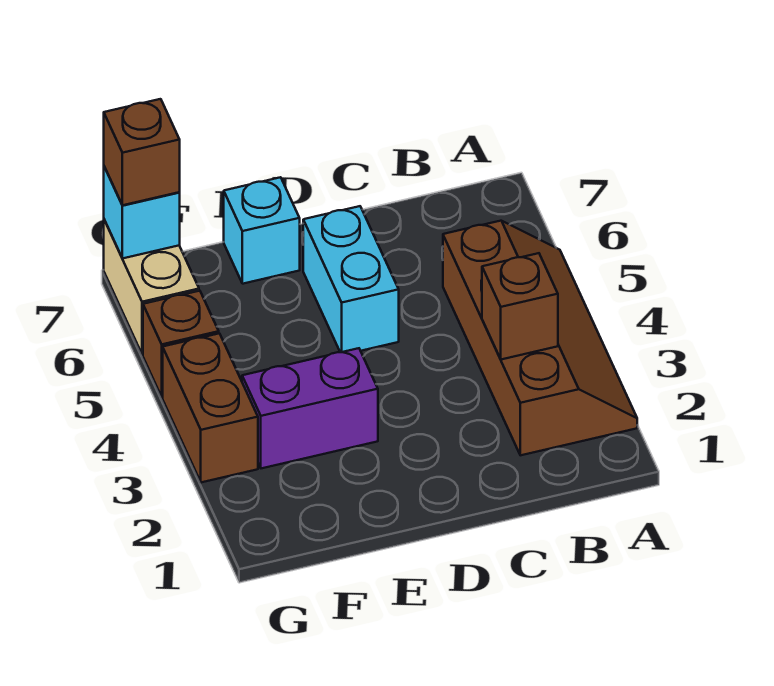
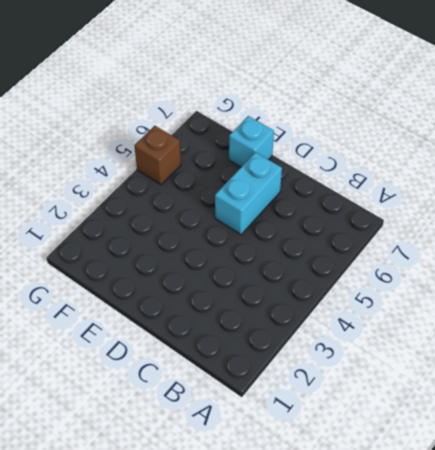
none -> brown slope A2:B5 level 1 top B
none -> purple brick E3:F3 level 1

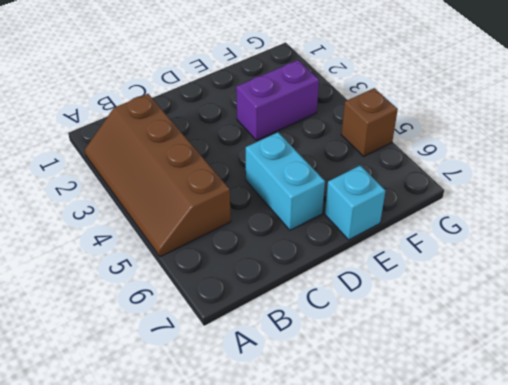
none -> brown brick G3:G4 level 1
none -> tan brick G6:G7 level 1

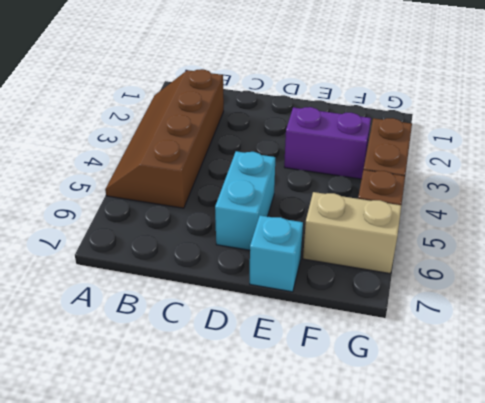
tan brick F6:G6 level 1 -> tan brick G6:G7 level 1
none -> brown brick B3 level 2
none -> cyan brick G7 level 2

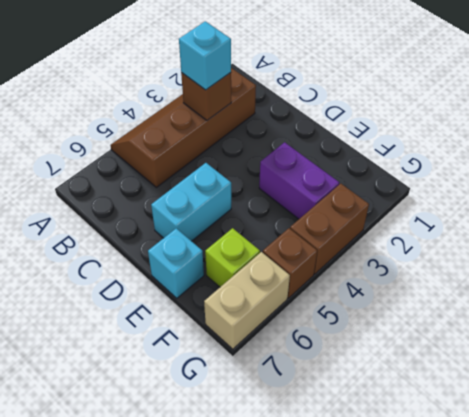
cyan brick B3 level 3 -> cyan brick G7 level 2
lime brick F6 level 1 -> none
none -> brown brick G7 level 3

